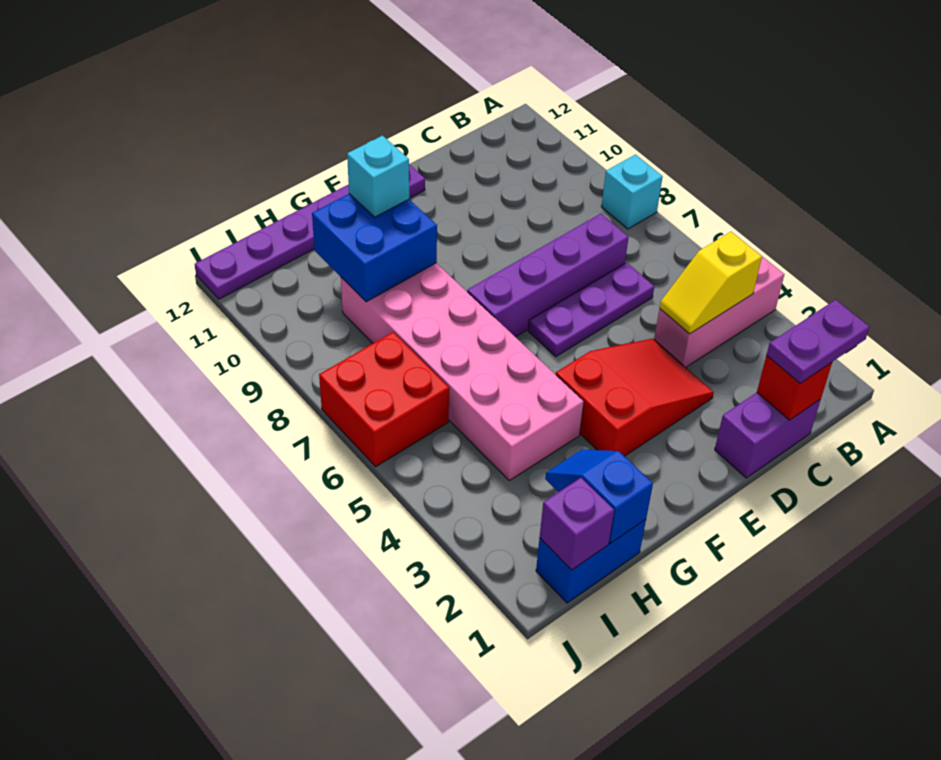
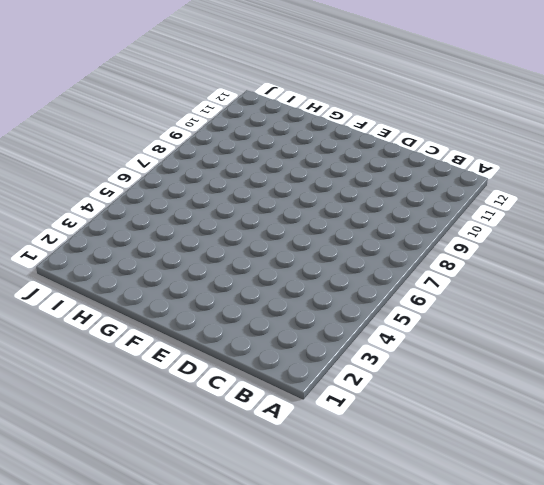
none -> pink brick A4:C4 level 1
none -> cyan brick A8 level 1
none -> purple brick C1:D1 level 1

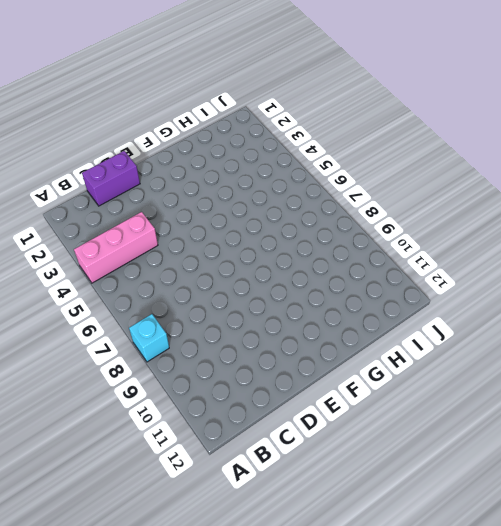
none -> purple plate C6:E6 level 1
none -> purple brick C7:F7 level 1
none -> red slope D3:F4 level 1 top F

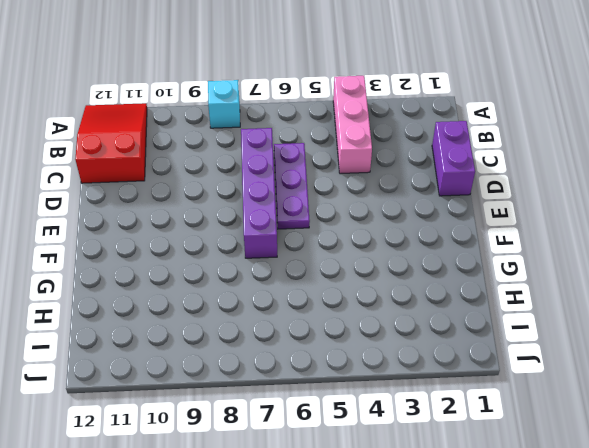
red slope A11:C12 level 1 top C -> red slope D3:F4 level 1 top F
none -> purple plate E12:J12 level 1
none -> pink brick G4:H9 level 1
none -> blue brick H1:I1 level 1

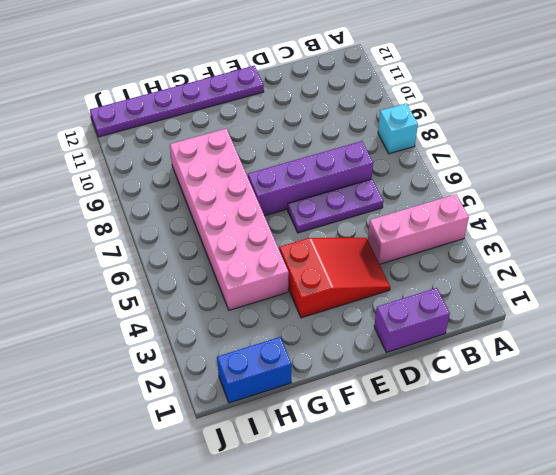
none -> red brick I6:J7 level 1
none -> yellow slope B4:C4 level 2 top B
none -> red brick C1 level 2

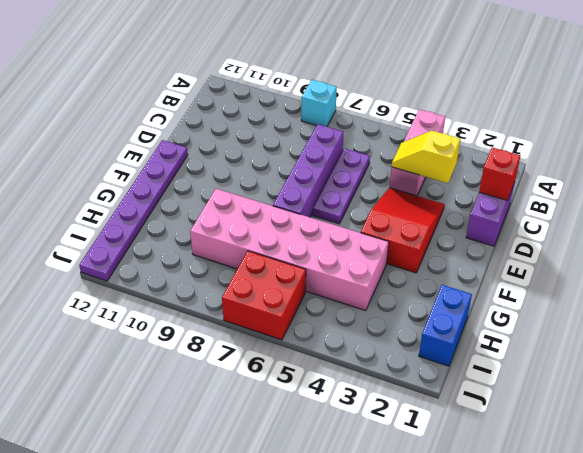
yellow slope C3:C4 level 2 top 3 -> yellow slope B4:C4 level 2 top B
none -> blue brick G9:H10 level 2
none -> blue slope H1:H2 level 2 top 1
none -> purple brick I1 level 2

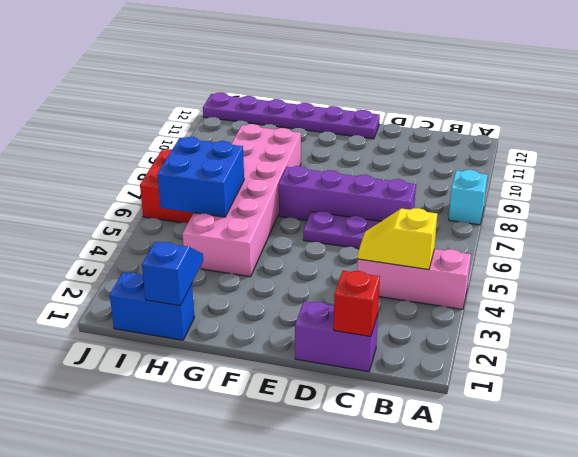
blue brick H5:I6 level 2 -> blue brick G9:H10 level 2
none -> red slope D3:F4 level 1 top F
none -> purple brick I1 level 2
none -> purple plate B1:C1 level 3

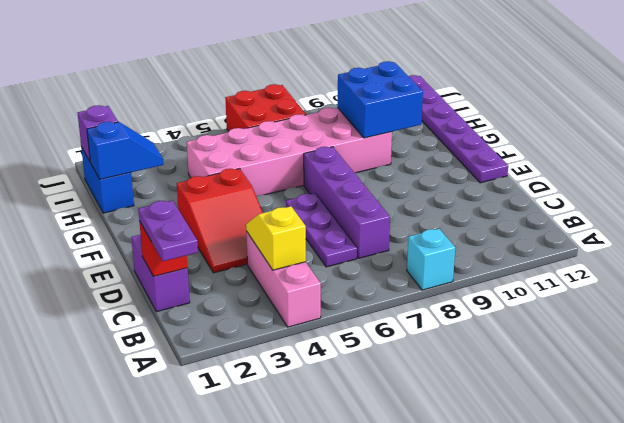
none -> cyan brick G10 level 3

